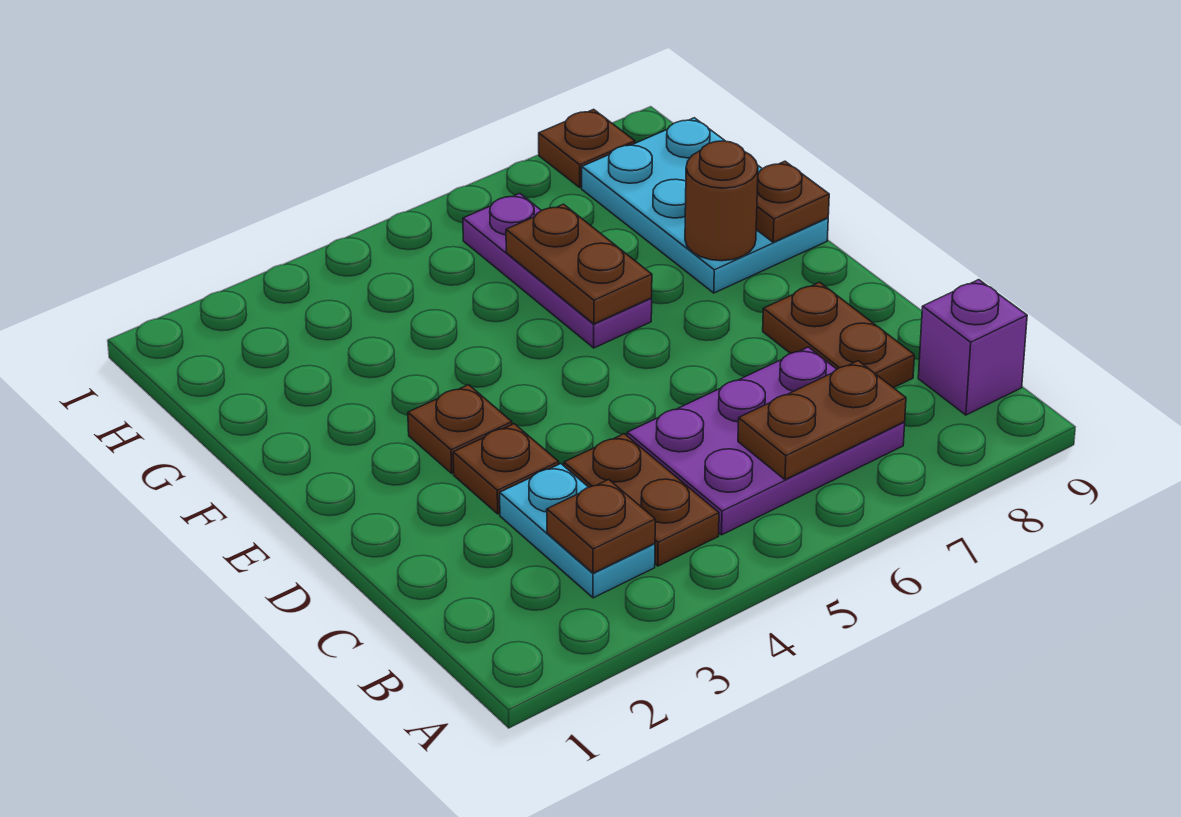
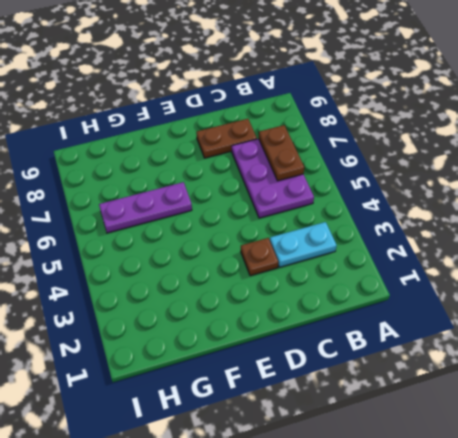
none -> brown plate B4:C4 level 1
none -> purple brick B9 level 1
none -> brown plate E3 level 1

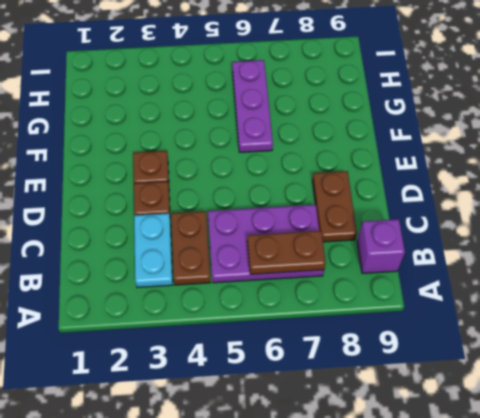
none -> cyan plate F8:H9 level 1
none -> brown plate I8 level 1
none -> brown plate B3 level 2

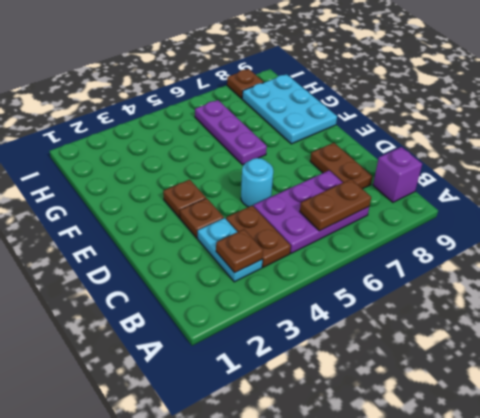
cyan round brick D5 level 1 -> none
none -> brown plate F6:G6 level 2
none -> brown round brick F8 level 2
none -> brown plate F9 level 2

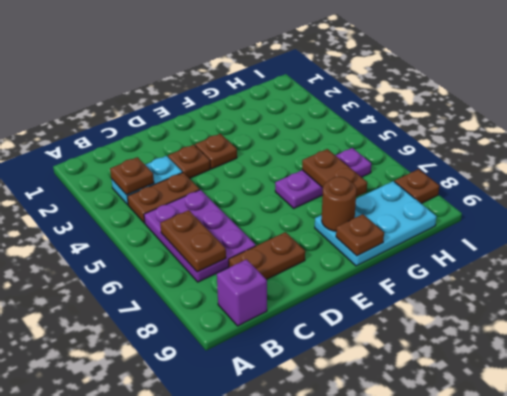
brown plate G6:G7 level 2 -> brown plate F6:G6 level 2

